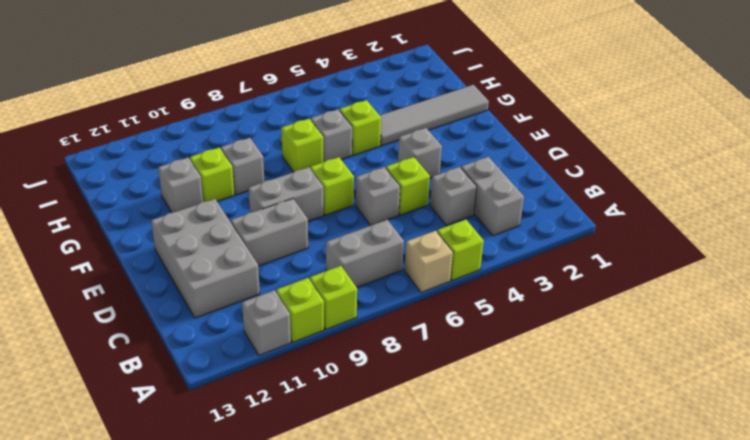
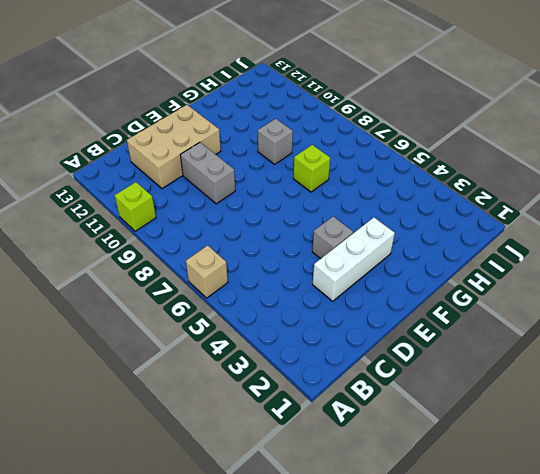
tan brick C11:E12 level 1 -> grey brick C11:E12 level 1
white brick D3:F3 level 1 -> none
none -> lime brick A5 level 1
none -> lime brick A9 level 1
none -> grey brick A11 level 1

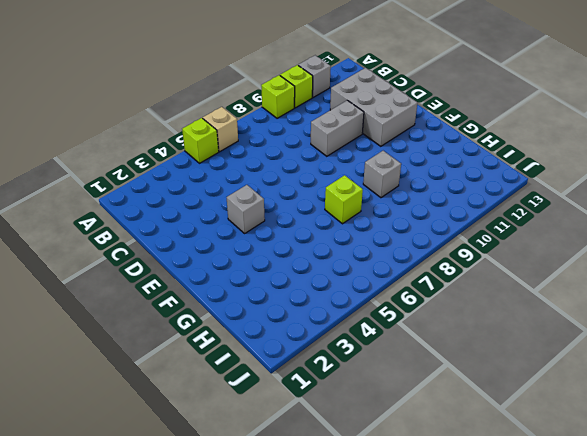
none -> grey brick B3:C3 level 1
none -> grey brick B7:B8 level 1
none -> grey brick C4 level 1

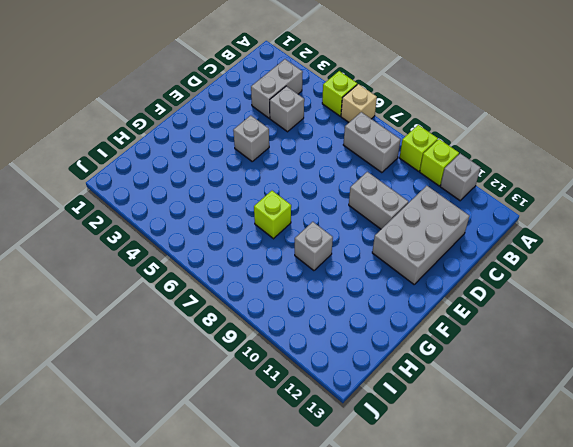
none -> lime brick D5 level 1
none -> grey brick D6 level 1
none -> lime brick E7 level 1

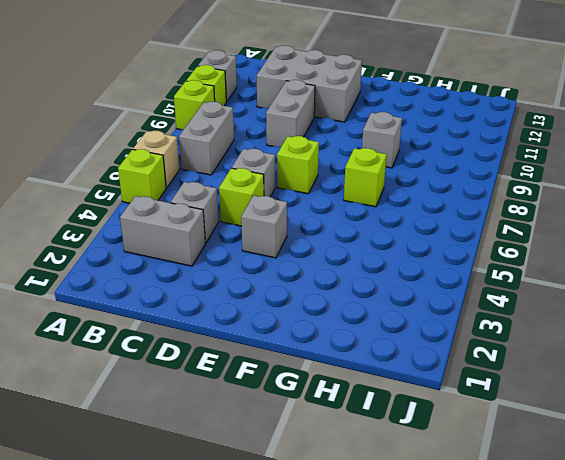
none -> grey brick E8:E9 level 1
none -> grey tile G1:G4 level 1
none -> lime brick G5 level 1

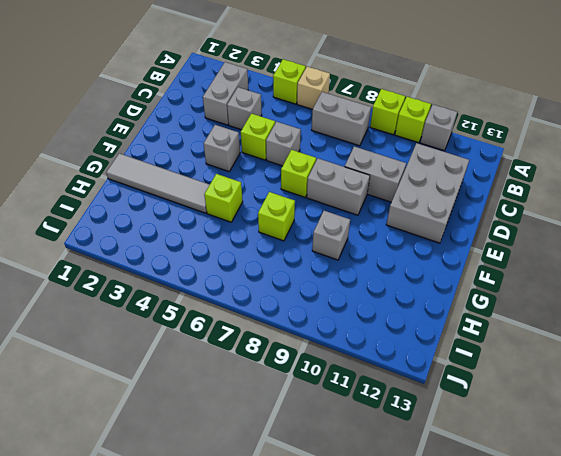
none -> grey brick G6 level 1
none -> lime brick G10 level 1
none -> grey brick G11 level 1

